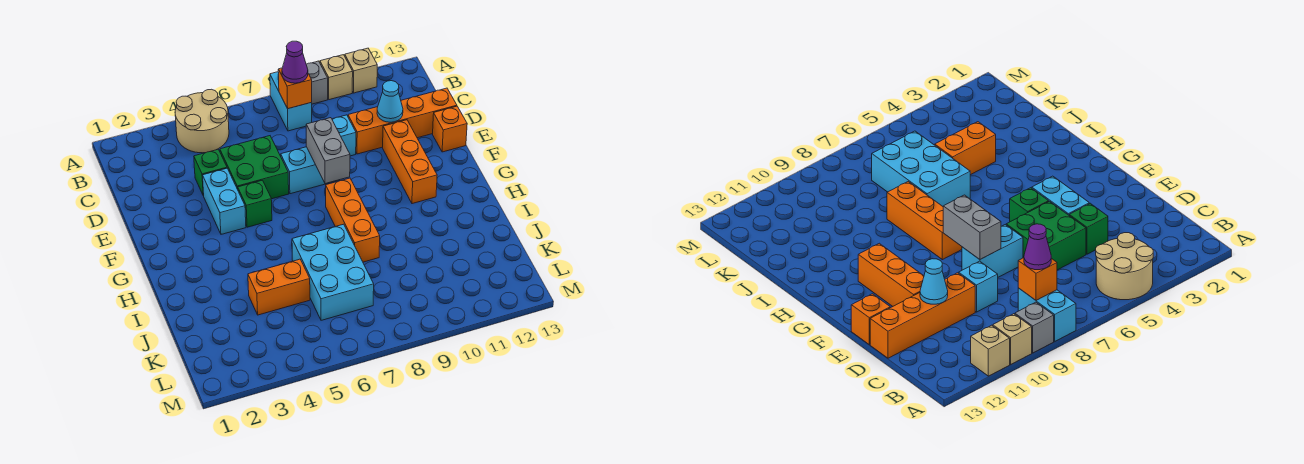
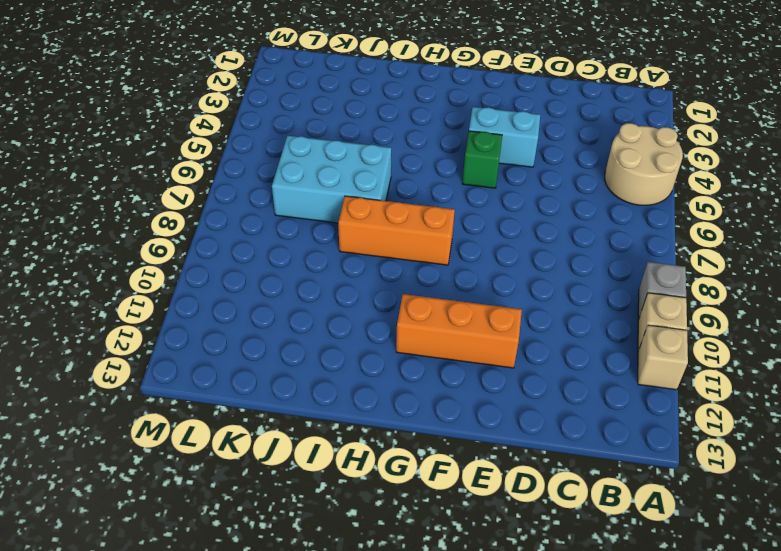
none -> cyan brick A8:B8 level 1
none -> green brick D4 level 1
none -> green brick D5:E6 level 1

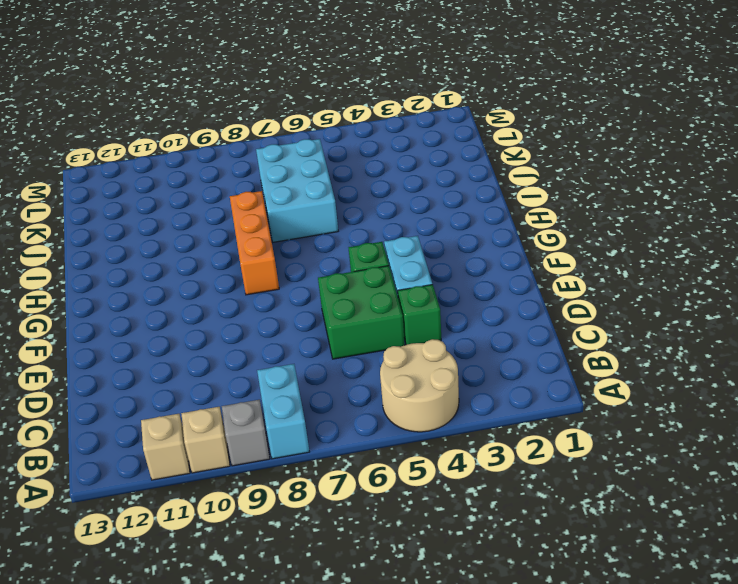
none -> cyan brick D9 level 1
none -> orange brick D10:D13 level 1
none -> cyan brick E7:E8 level 1

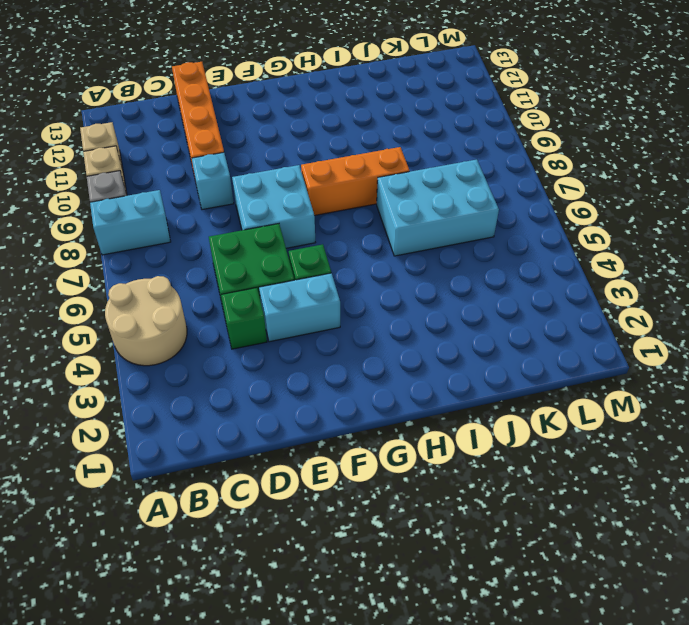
cyan brick E7:F8 level 1 -> cyan brick E7:E8 level 1
none -> orange brick E11:G11 level 1
none -> orange brick E13 level 1
none -> orange brick J4:J5 level 1

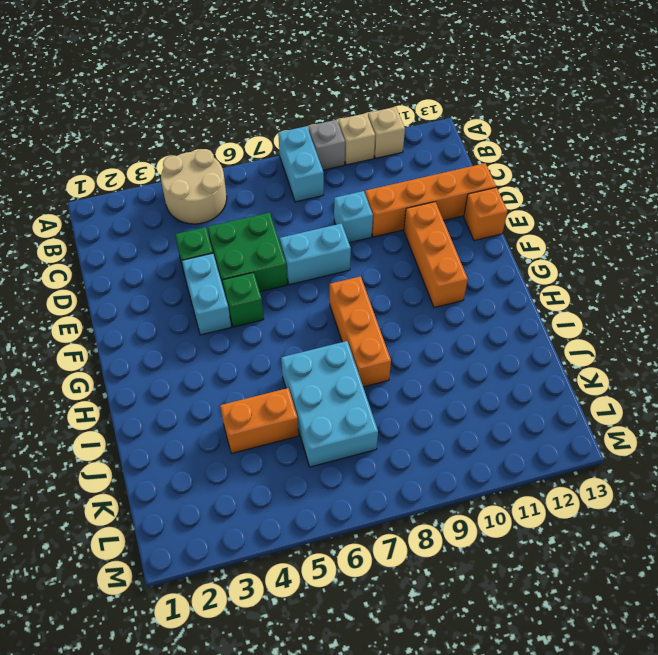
none -> orange brick B8 level 2
none -> cyan cone D11 level 2
none -> grey brick E8:F8 level 2

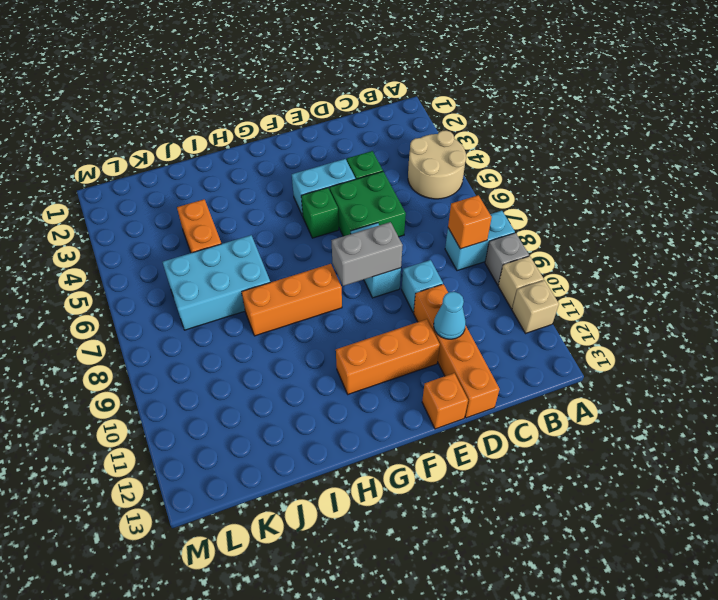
none -> purple cone B8 level 3

